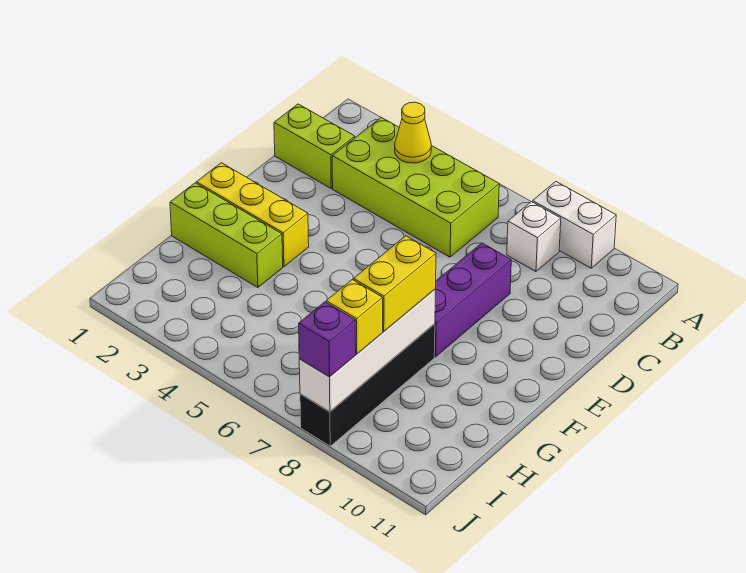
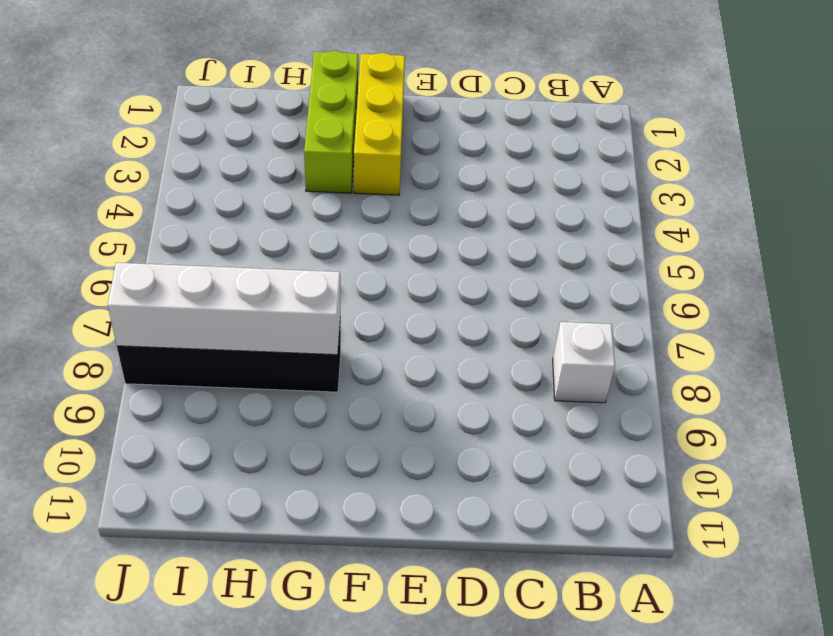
none -> white brick A8:A9 level 1
none -> lime brick B3:C6 level 1
none -> lime brick C1:C2 level 1

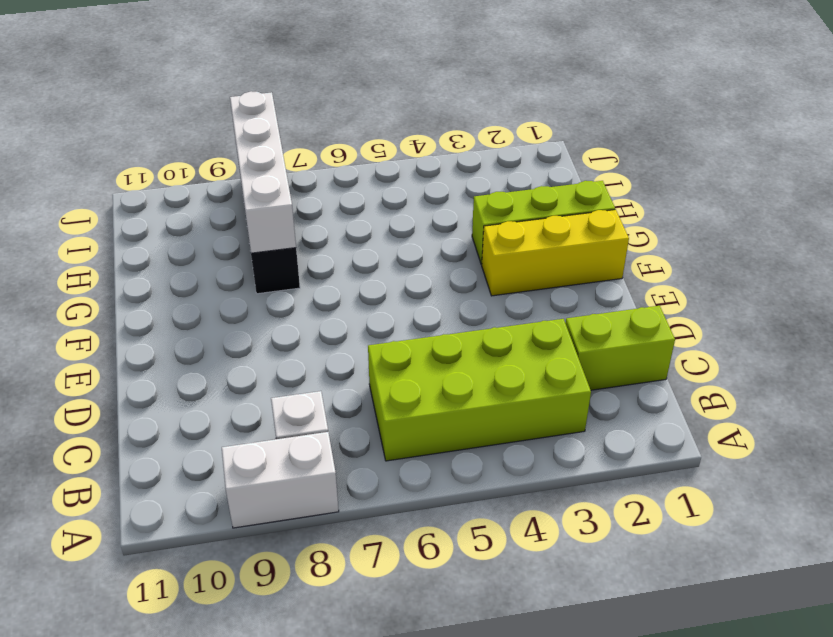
none -> purple brick D8:F8 level 1
none -> yellow cone B4 level 2
none -> yellow brick G8:H8 level 3

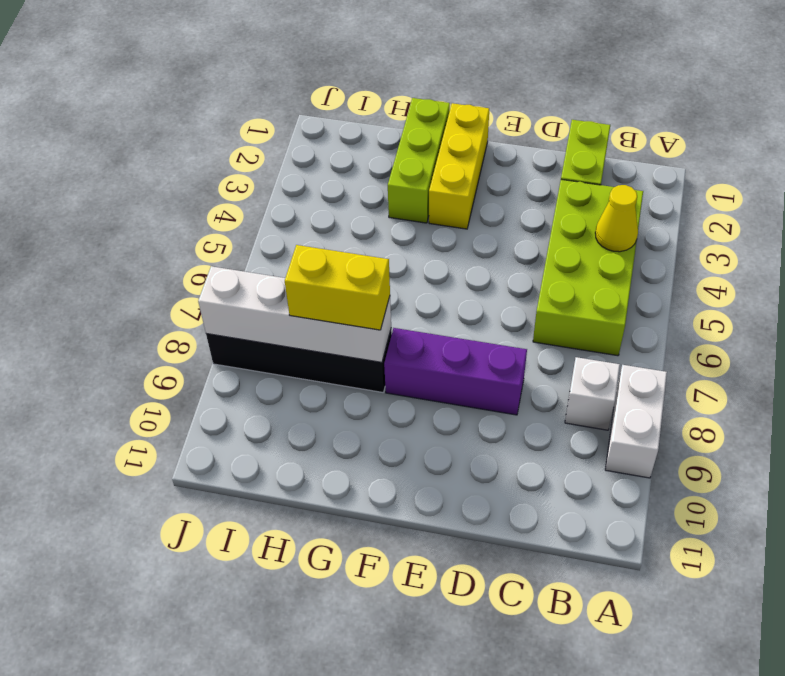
none -> yellow brick I8 level 3
none -> purple brick J8 level 3

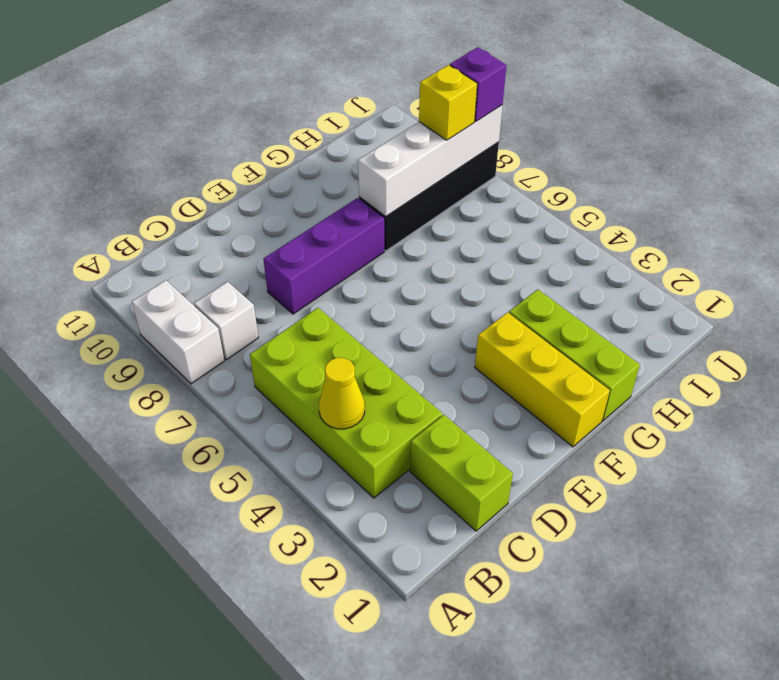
none -> yellow brick G8:H8 level 3

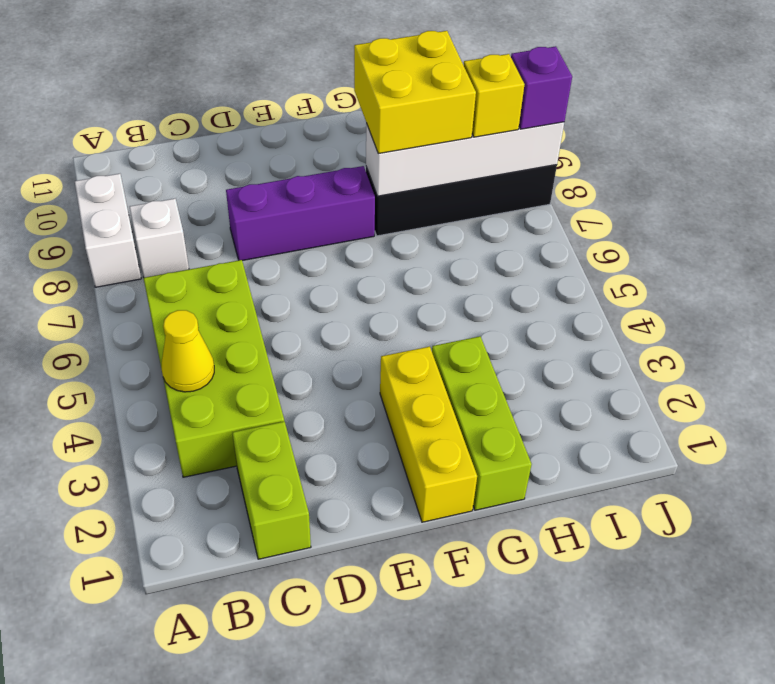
yellow brick G8:H9 level 3 -> yellow brick G8:H8 level 3

